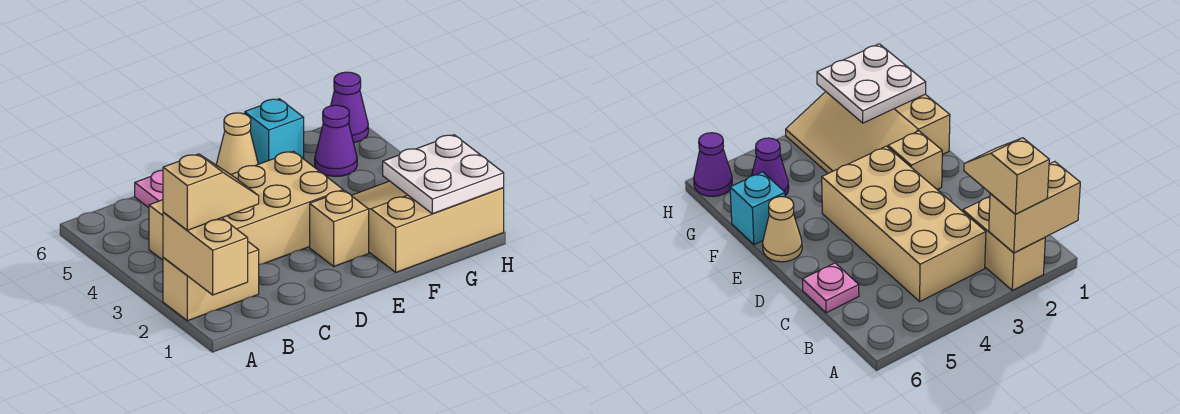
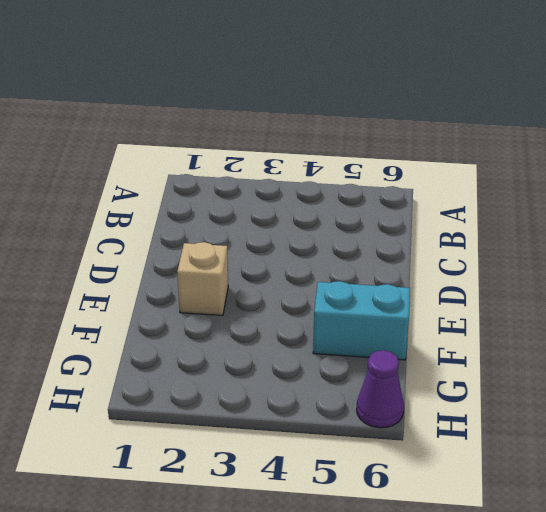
cyan brick F5:F6 level 1 -> cyan brick F6 level 1
none -> tan brick A2:B2 level 1
none -> tan brick B3:E4 level 1
none -> pink plate C6 level 1

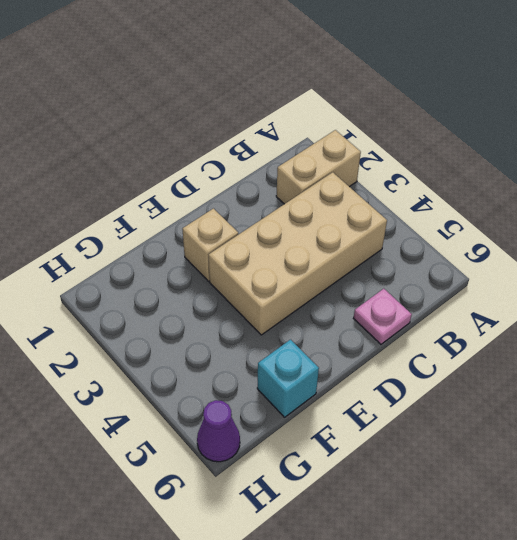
none -> tan cone E6 level 1
none -> tan slope F1:H3 level 1 top 1
none -> purple cone G5 level 1

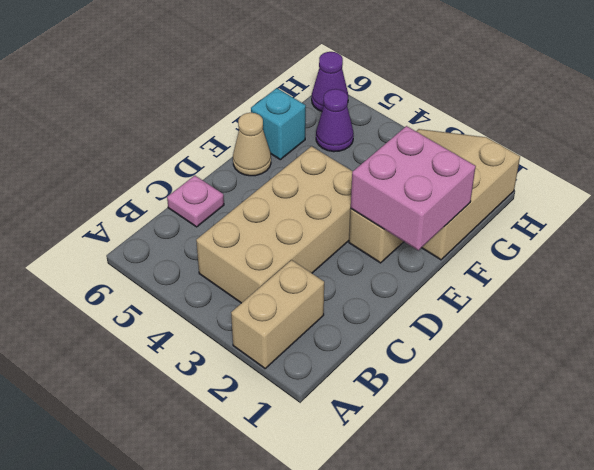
pink brick E1:F2 level 2 -> none
none -> tan brick A1:A2 level 2
none -> white plate G1:H2 level 2
none -> tan slope A2:B2 level 3 top A

